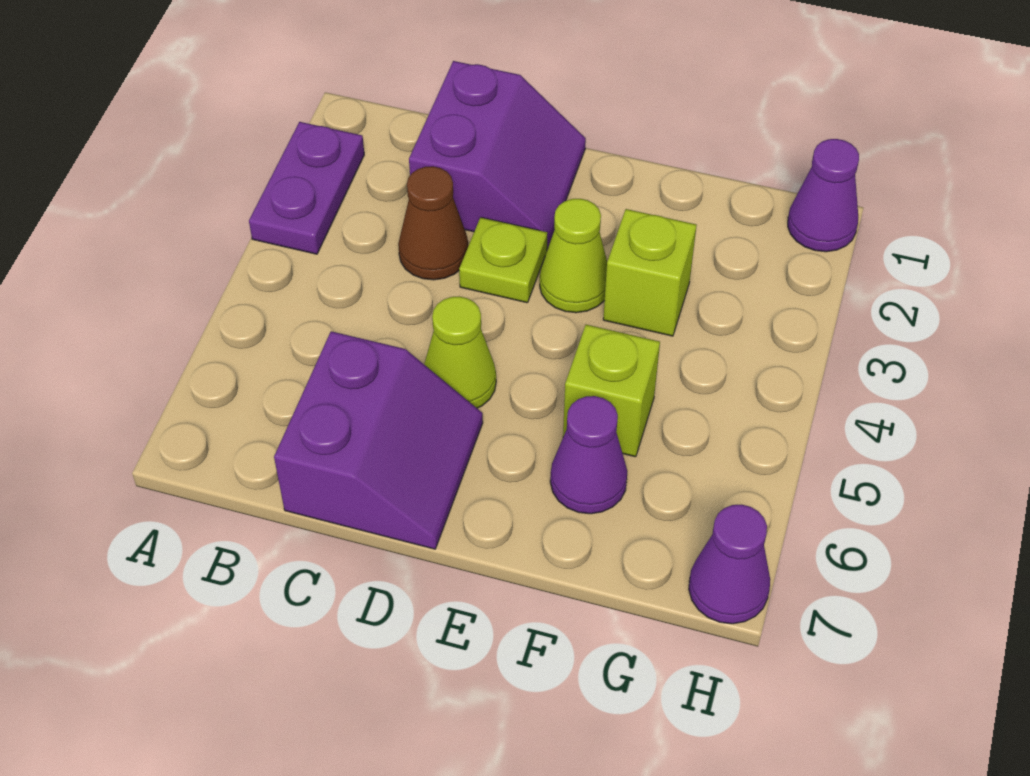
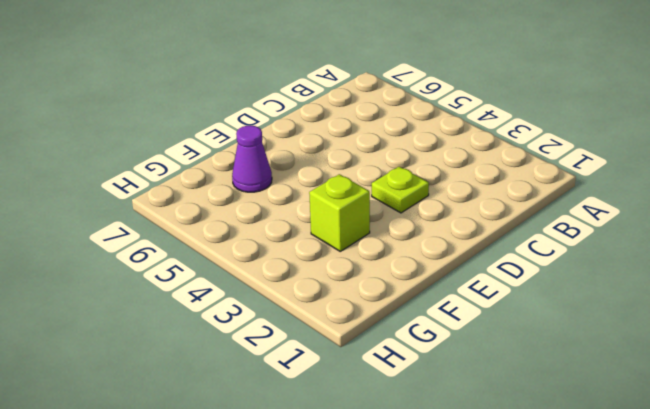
none -> purple plate A2:A3 level 1
none -> purple slope C1:D2 level 1 top C
none -> brown cone C3 level 1

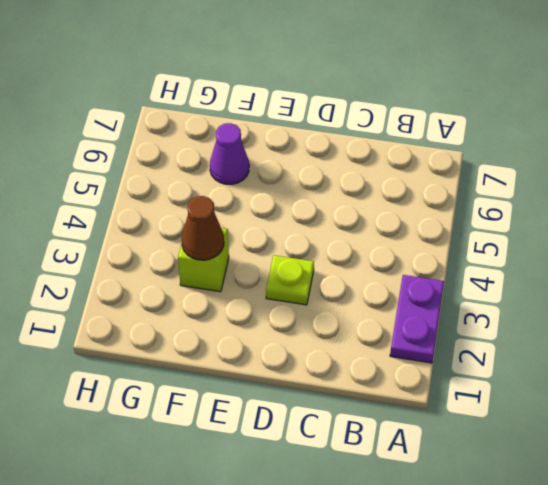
brown cone F3 level 2 -> brown cone C3 level 1
none -> purple slope C1:D2 level 1 top C
none -> purple slope C6:D7 level 1 top C
none -> lime cone D5 level 1

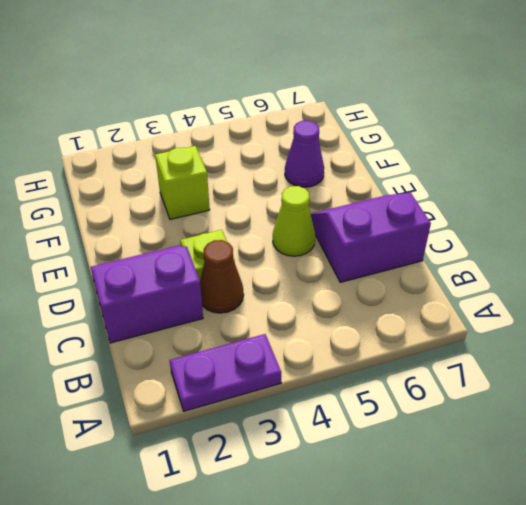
none -> lime cone E3 level 1
none -> lime brick F5 level 1
none -> purple cone H1 level 1

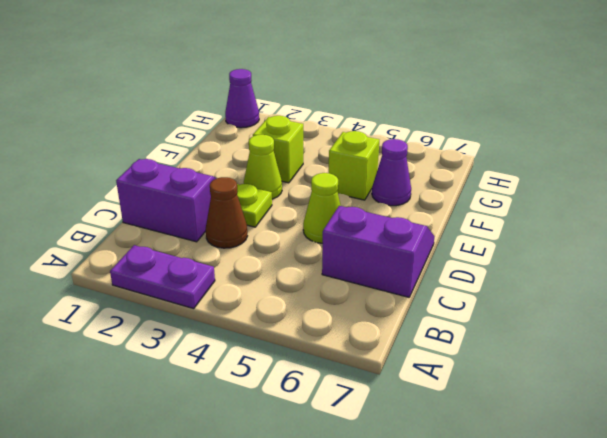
none -> purple cone H7 level 1

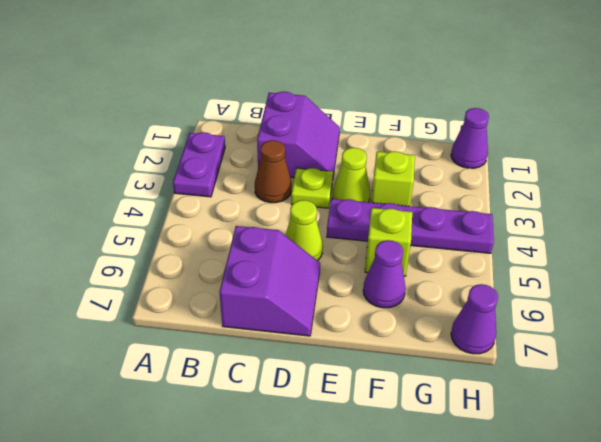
purple plate E4:H4 level 1 -> none

